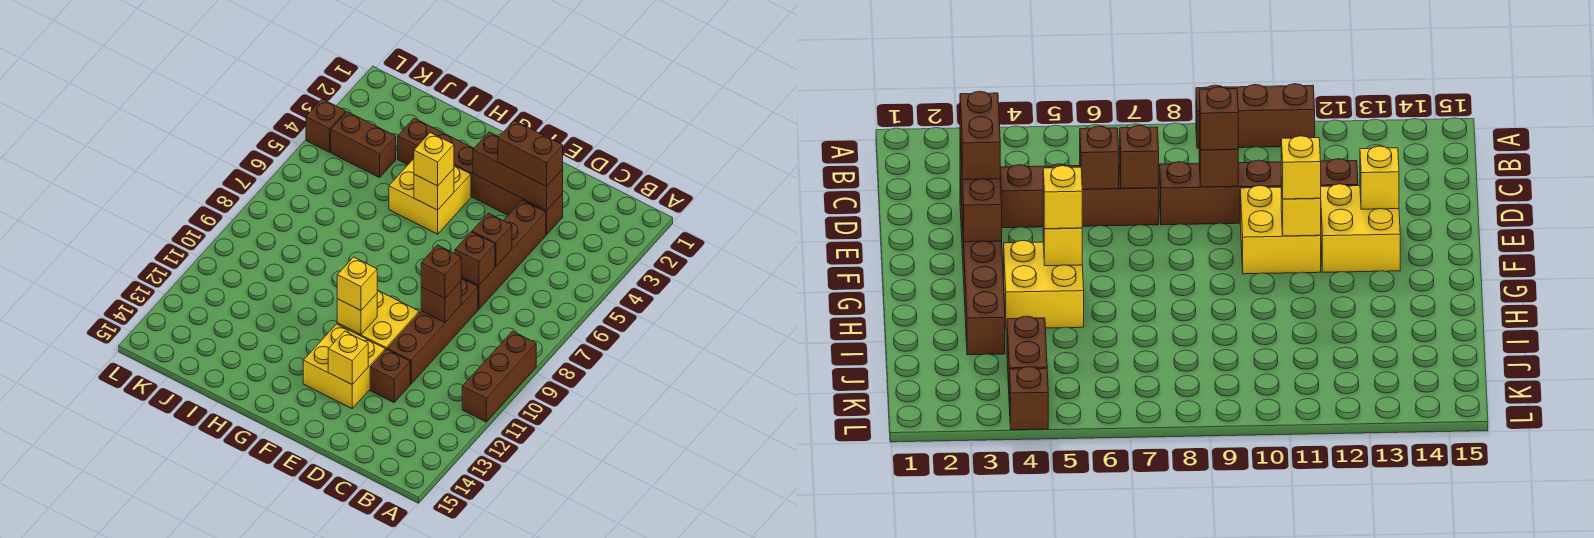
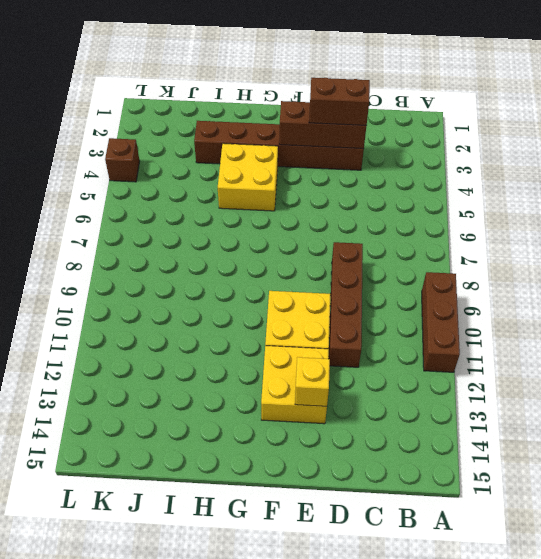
none -> brown brick D4:D7 level 1
none -> brown brick D12 level 1
none -> brown brick J4:K4 level 1

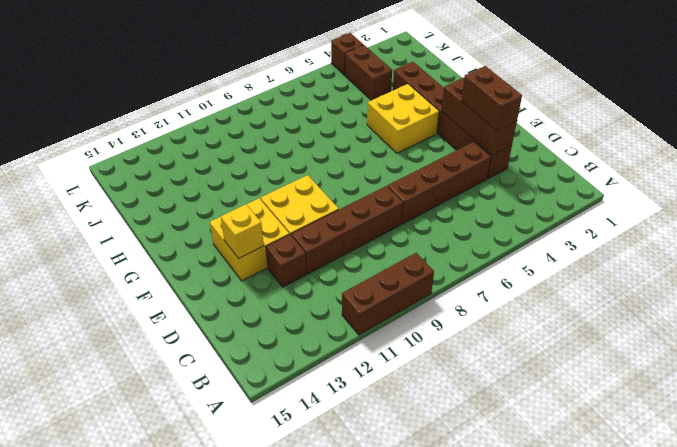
none -> brown brick D6 level 2
none -> brown brick D7 level 2
none -> brown brick D9 level 2

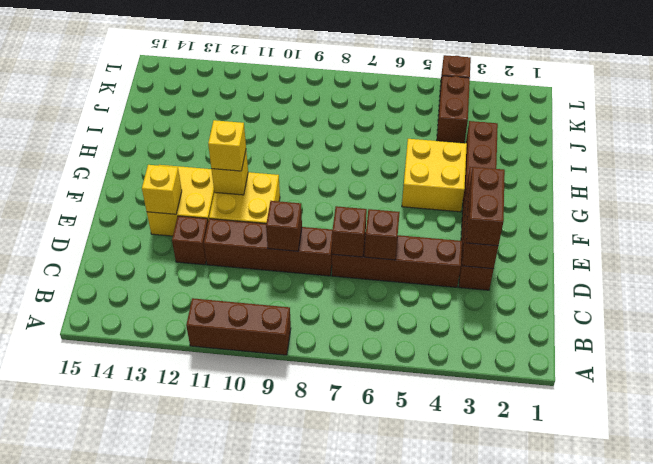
none -> yellow brick G5 level 2
none -> brown brick D9 level 3
none -> yellow brick G5 level 3

